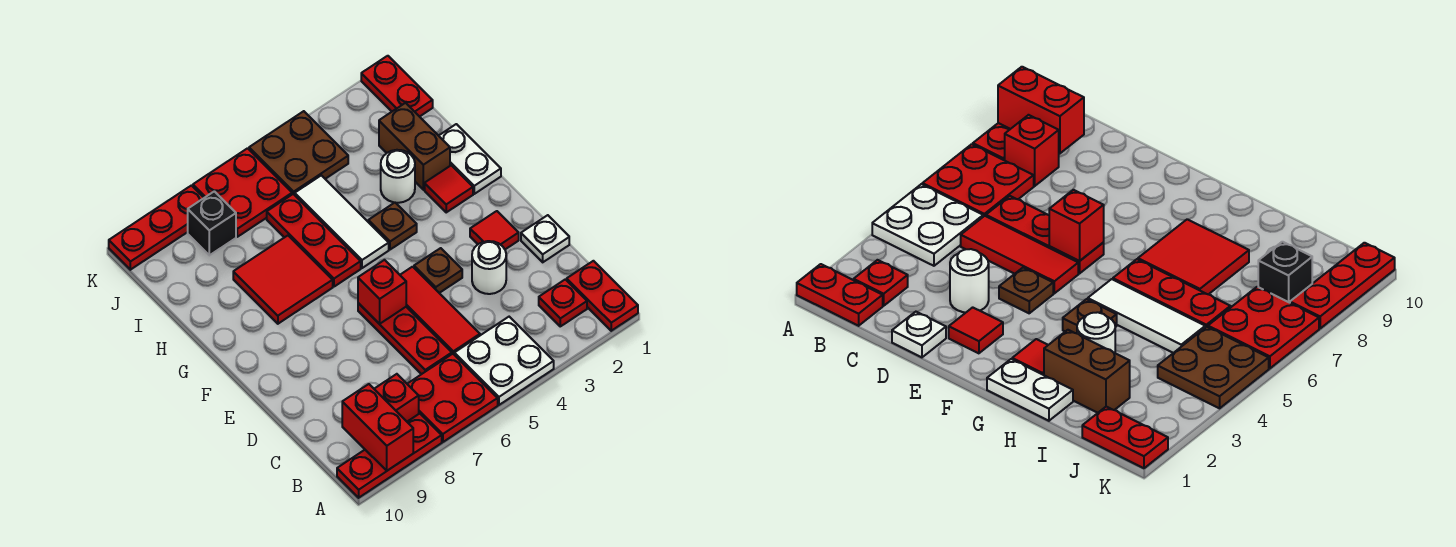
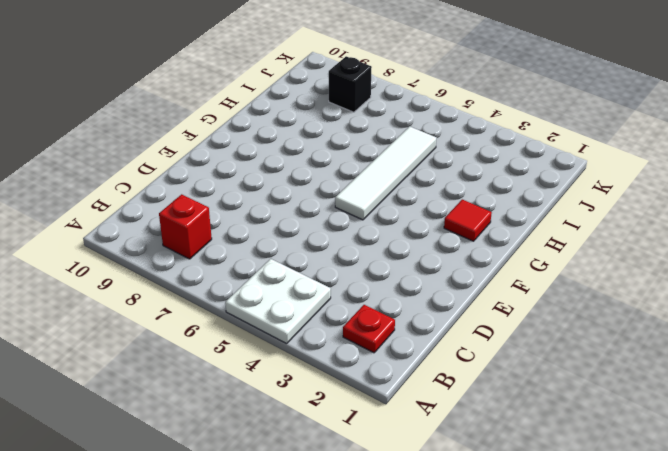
white tile F5:I5 level 1 -> white tile G5:I5 level 1
none -> red plate A1:B1 level 1
none -> red plate A6:B7 level 1
none -> red plate A8:A10 level 1

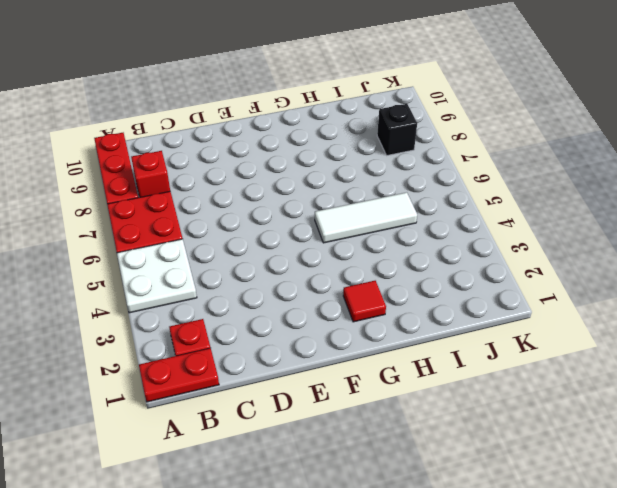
none -> red tile C5:E5 level 1
none -> red plate C6:E6 level 1
none -> white plate D1 level 1

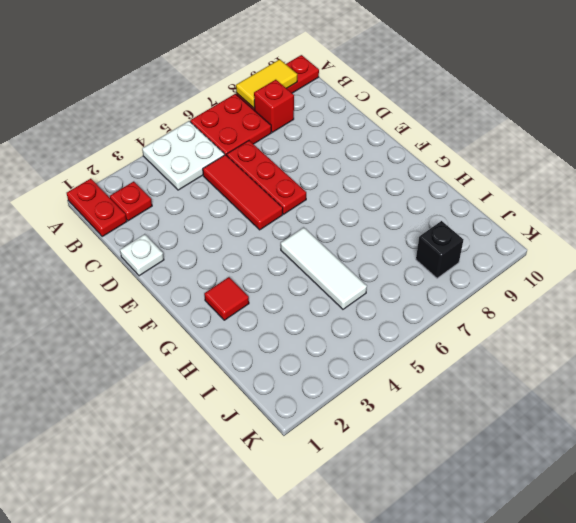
yellow tile A8:A9 level 2 -> red brick A9:B9 level 2
none -> white round brick D3 level 1
none -> red tile E2 level 1
none -> brown plate E4 level 1

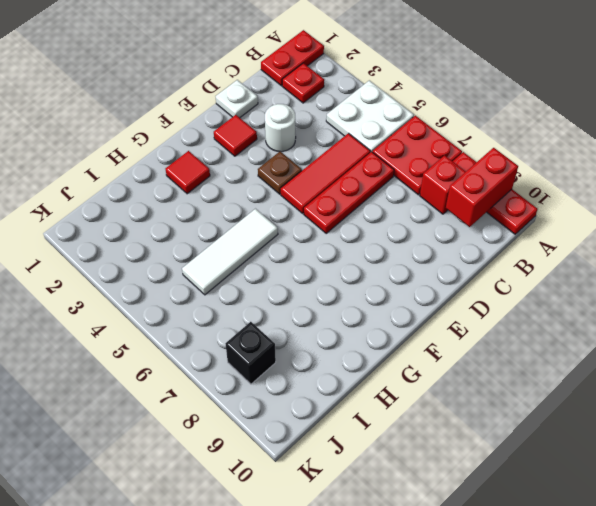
none -> white plate G1:H1 level 1
none -> brown plate G4 level 1
none -> red plate G6:I6 level 1

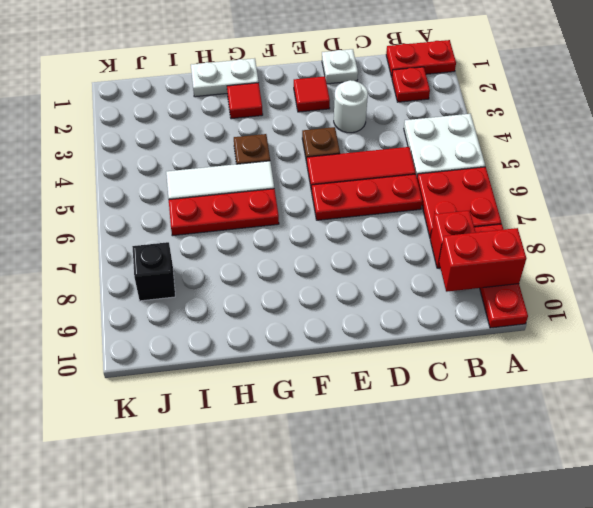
none -> red tile G7:H8 level 1
none -> brown brick H2:I2 level 1
none -> white round brick H3 level 1

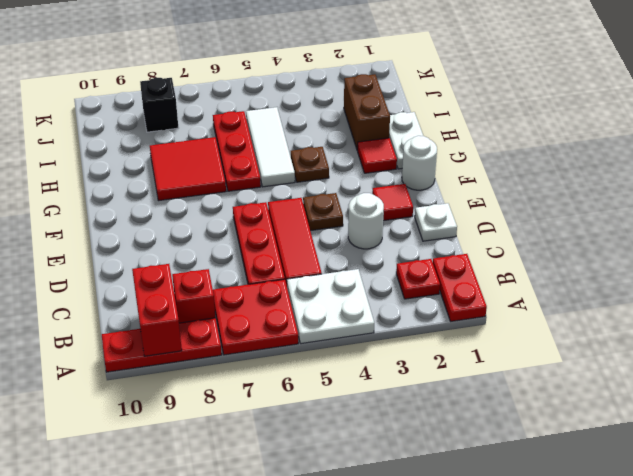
white round brick F1 level 1 -> white round brick H3 level 1
none -> red plate J1:K1 level 1
none -> brown plate J4:K5 level 1
none -> red plate J6:K7 level 1

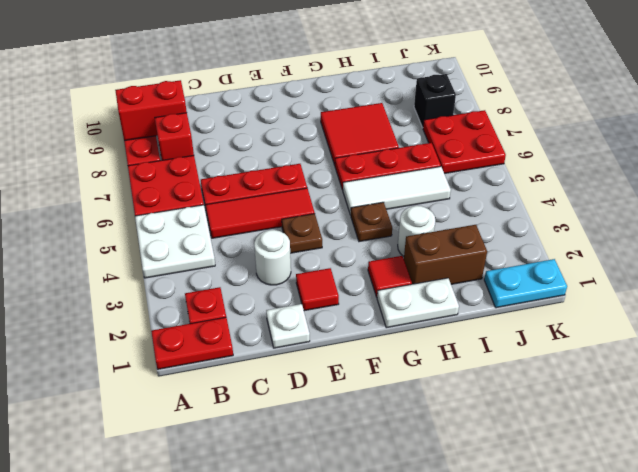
cyan plate J1:K1 level 1 -> red plate J1:K1 level 1
none -> brown plate J4:K5 level 1
none -> red plate K8:K10 level 1
none -> red brick E6 level 2

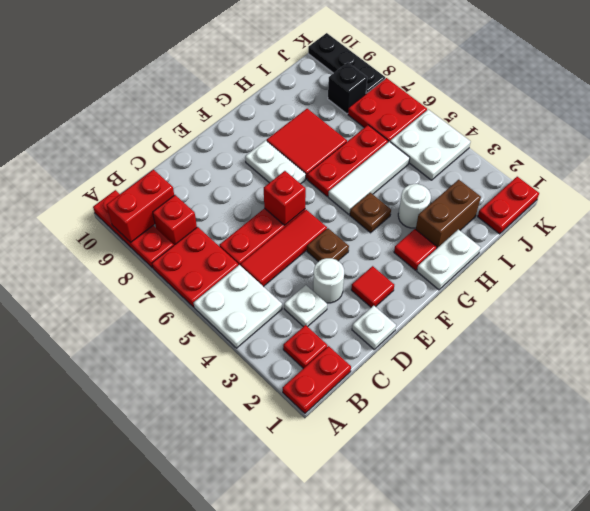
white plate C3 level 1 -> none
white plate F7:F8 level 1 -> none
white plate J4:K5 level 1 -> brown plate J4:K5 level 1
black plate K8:K10 level 1 -> red plate K8:K10 level 1

